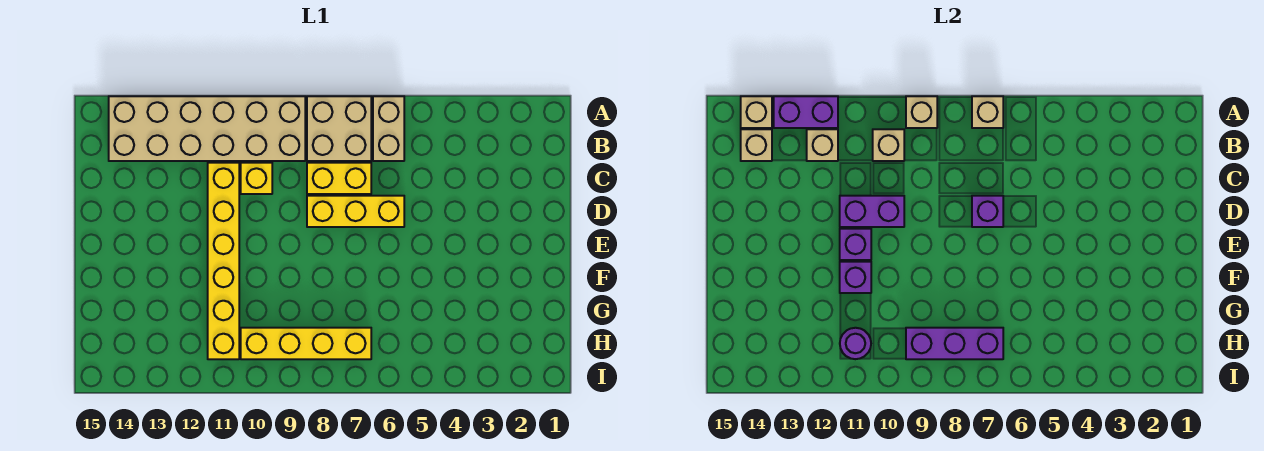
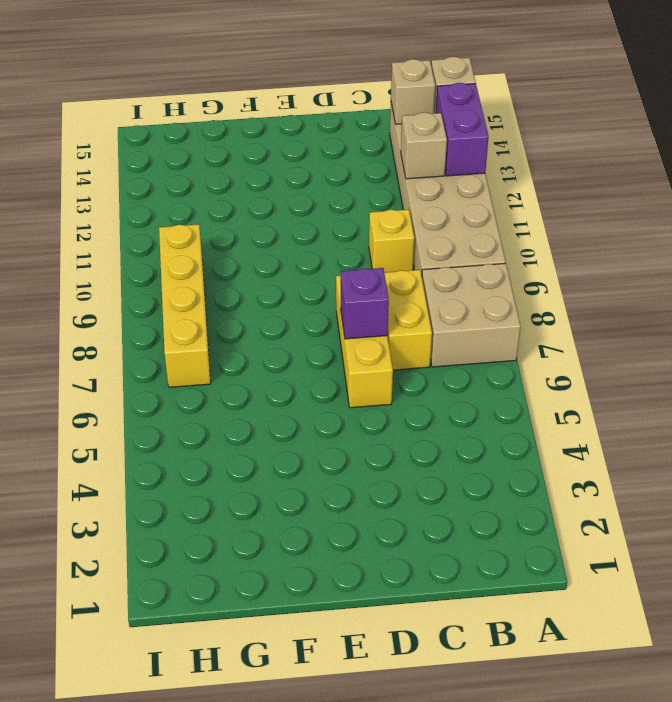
none -> tan brick A6:B6 level 1
none -> yellow brick C11:H11 level 1
none -> tan brick A7 level 2

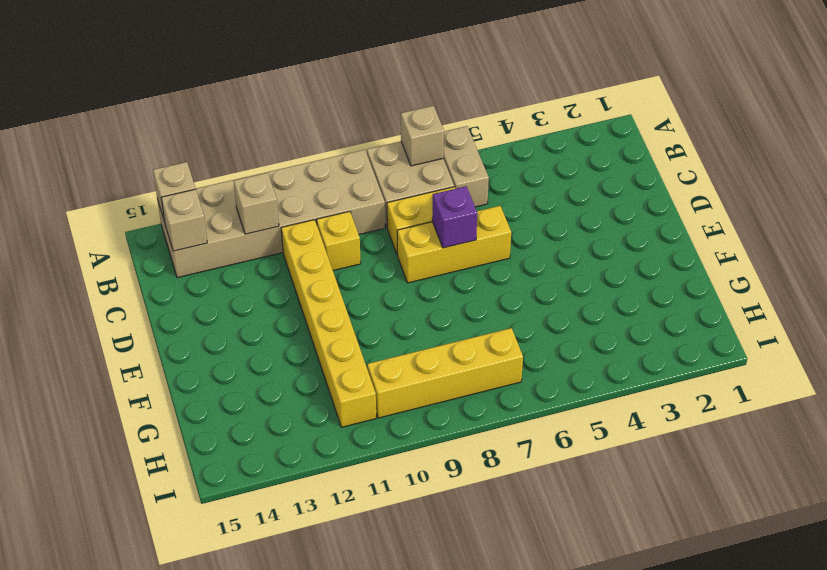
none -> tan brick A9 level 2
none -> purple brick A12:A13 level 2
none -> tan brick B10 level 2

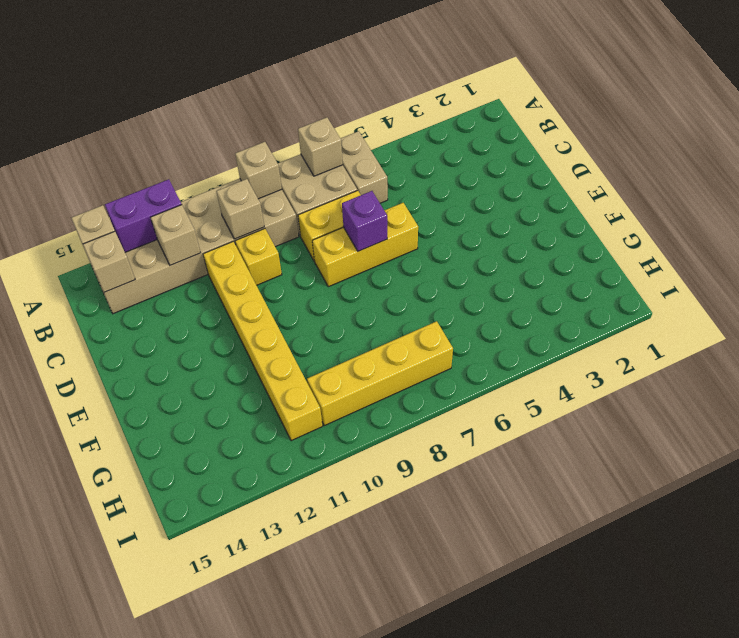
none -> purple brick D10:D11 level 2
none -> purple brick E11 level 2
none -> purple brick F11 level 2

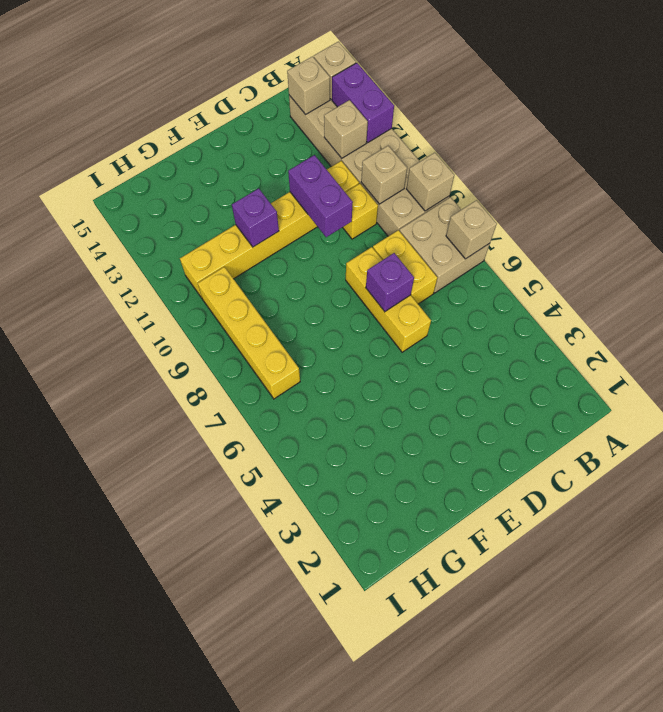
none -> tan brick A6:B6 level 1
none -> purple brick E11 level 2
none -> purple brick H7:H9 level 2

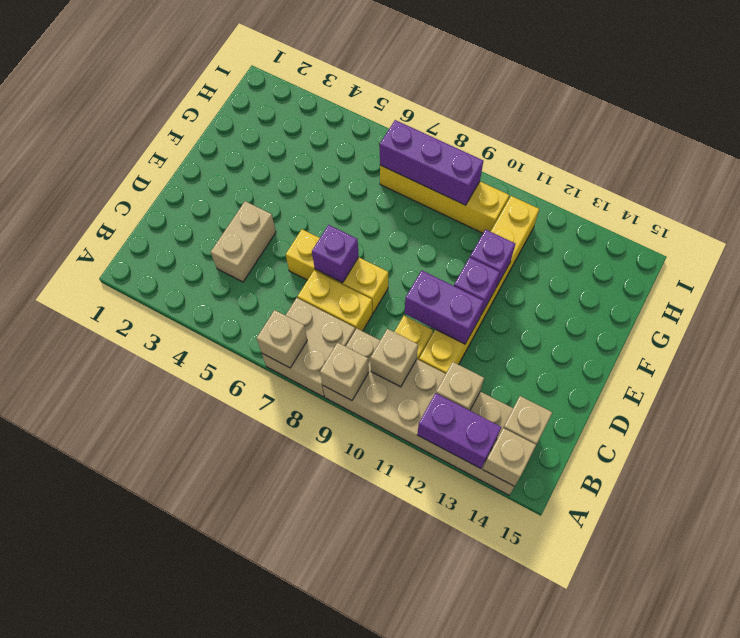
tan brick C4:D4 level 1 -> tan brick A6:B6 level 1
none -> purple round brick H11 level 2

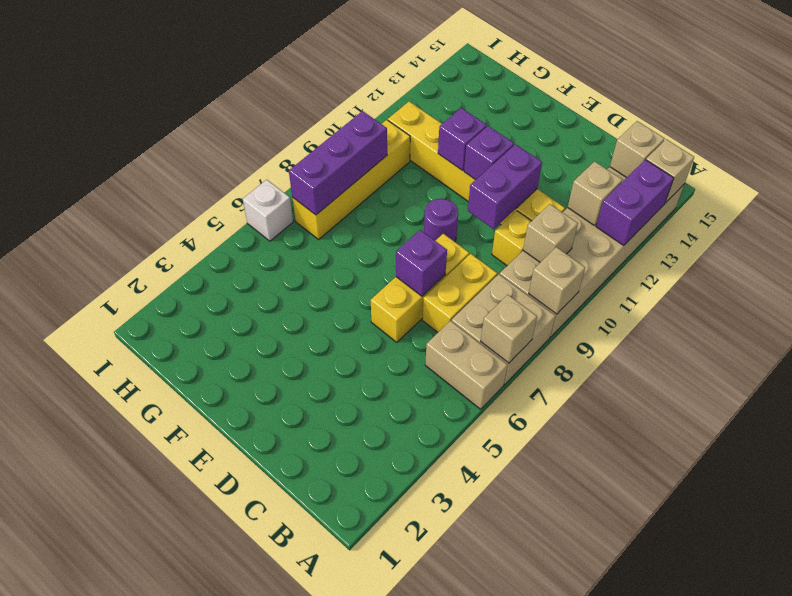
purple round brick E9 level 1 -> purple round brick H11 level 2
white brick I6 level 1 -> none

